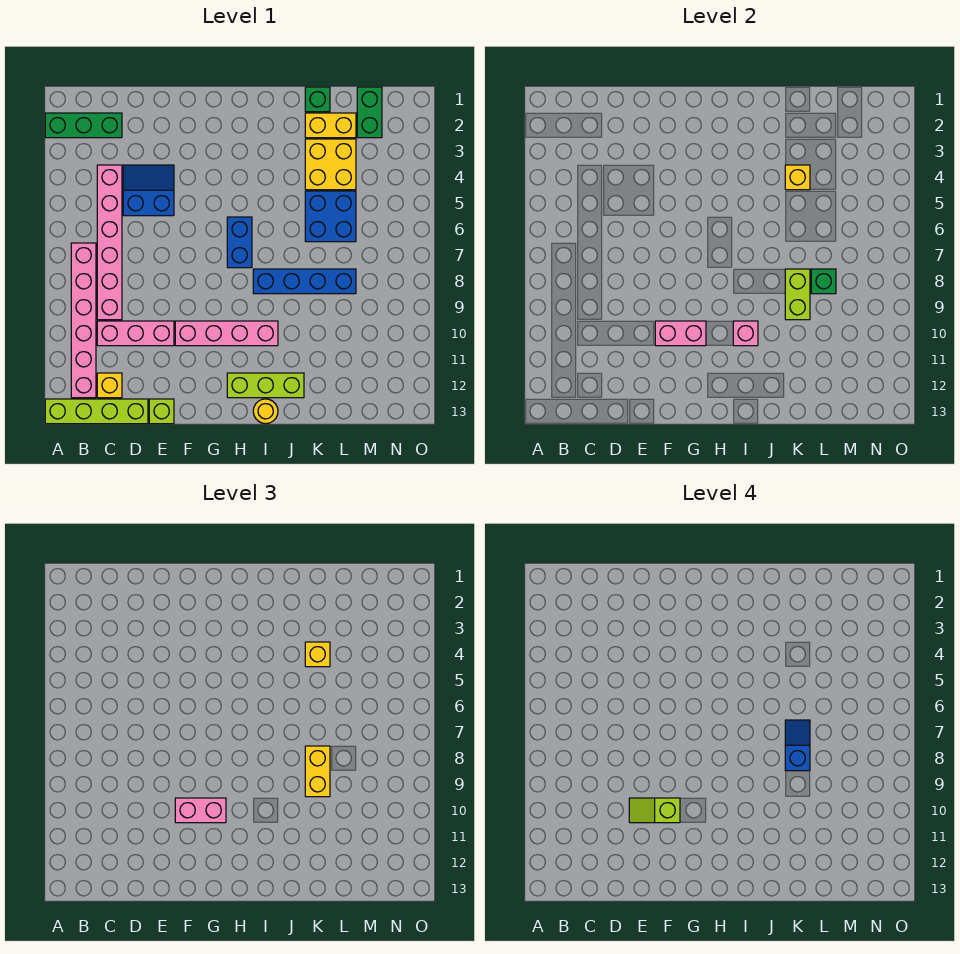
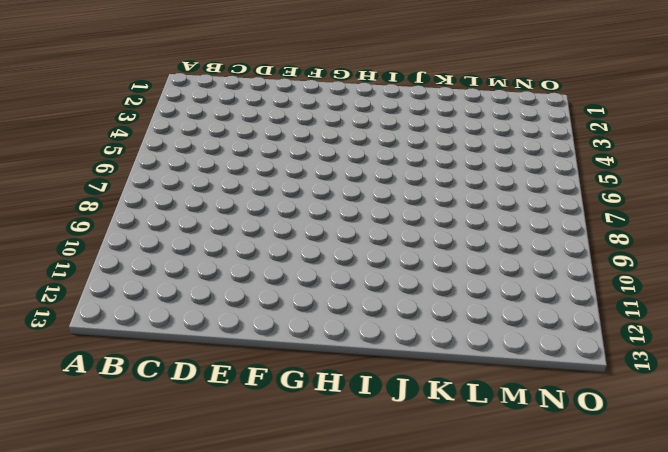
none -> green brick A2:C2 level 1
none -> lime brick A13:D13 level 1
none -> pink brick B7:B12 level 1

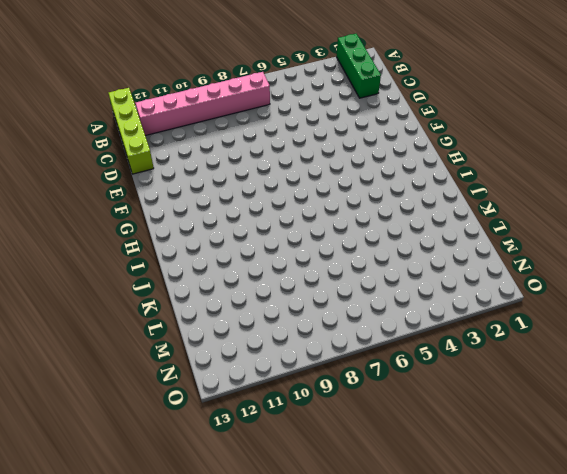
none -> pink brick C4:C9 level 1
none -> pink brick C10:E10 level 1
none -> yellow brick C12 level 1

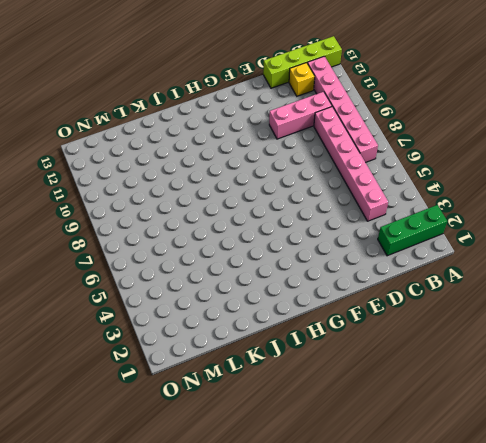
none -> blue slope D4:E5 level 1 top 5
none -> lime brick E13 level 1
none -> pink brick F10:I10 level 1

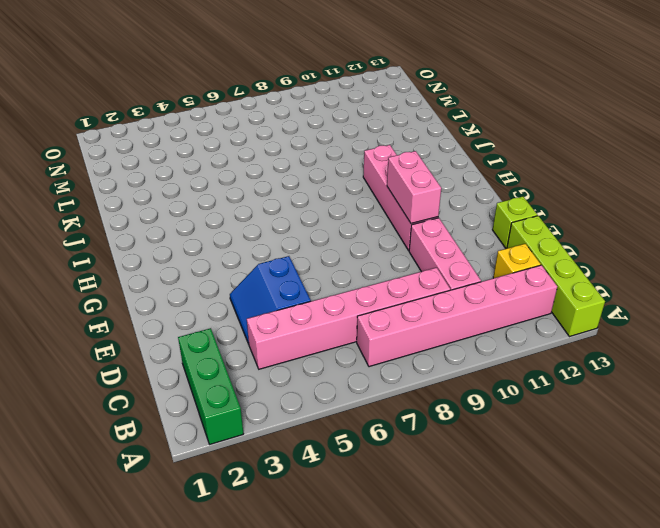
none -> blue brick H6:H7 level 1
none -> lime brick H12:J12 level 1
none -> blue brick I8:L8 level 1

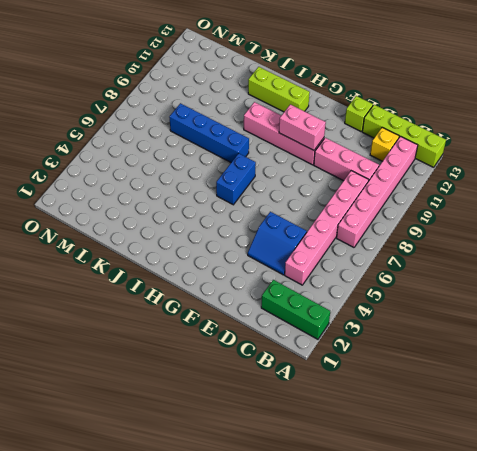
none -> yellow round brick I13 level 1
none -> green brick K1 level 1
none -> yellow brick K2:L2 level 1

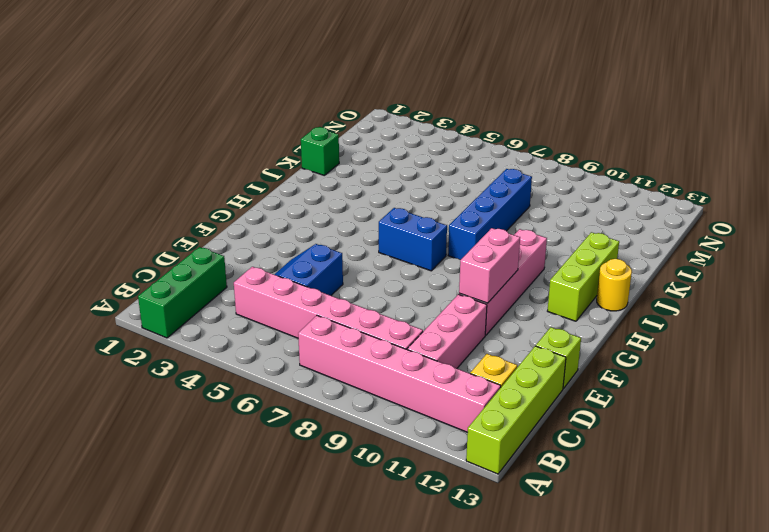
none -> yellow brick K2:L2 level 1
none -> yellow brick K3:L4 level 1
none -> blue brick K5:L6 level 1

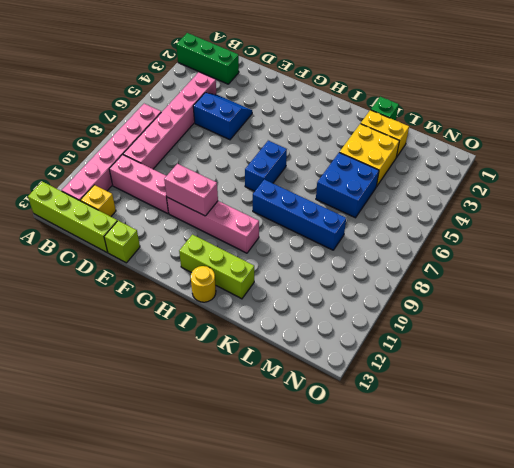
none -> green brick M1:M2 level 1
none -> pink brick I10 level 2
none -> yellow brick K4 level 2

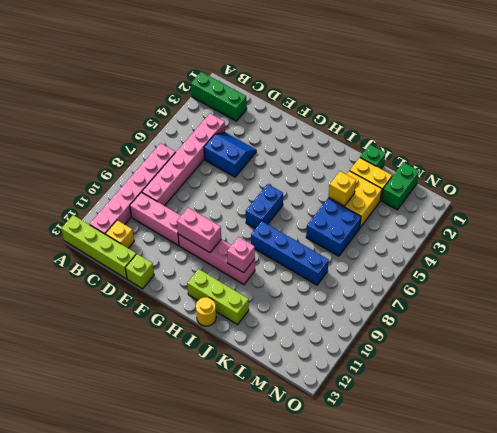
none -> lime brick K8:K9 level 2
none -> green brick L8 level 2
none -> pink brick F10:G10 level 3

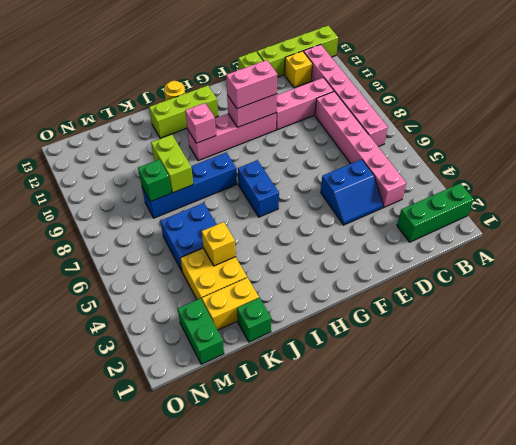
none -> yellow brick K4 level 3
none -> yellow brick K8:K9 level 3
none -> lime slope E10:F10 level 4 top F

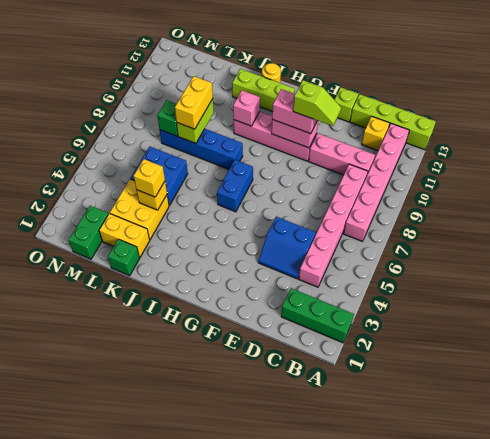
none -> blue slope K7:K8 level 4 top 8

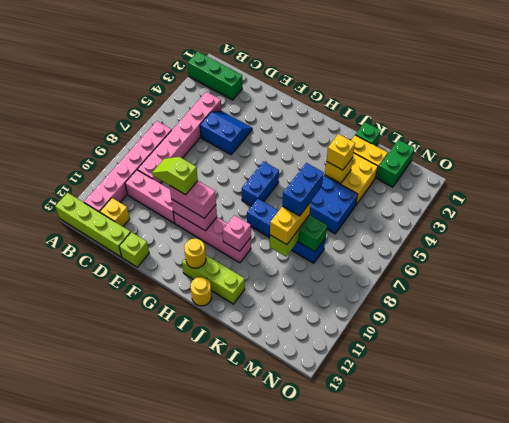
yellow round brick H12 level 2 -> none
blue brick K7:K8 level 4 -> blue slope K7:K8 level 4 top 8

